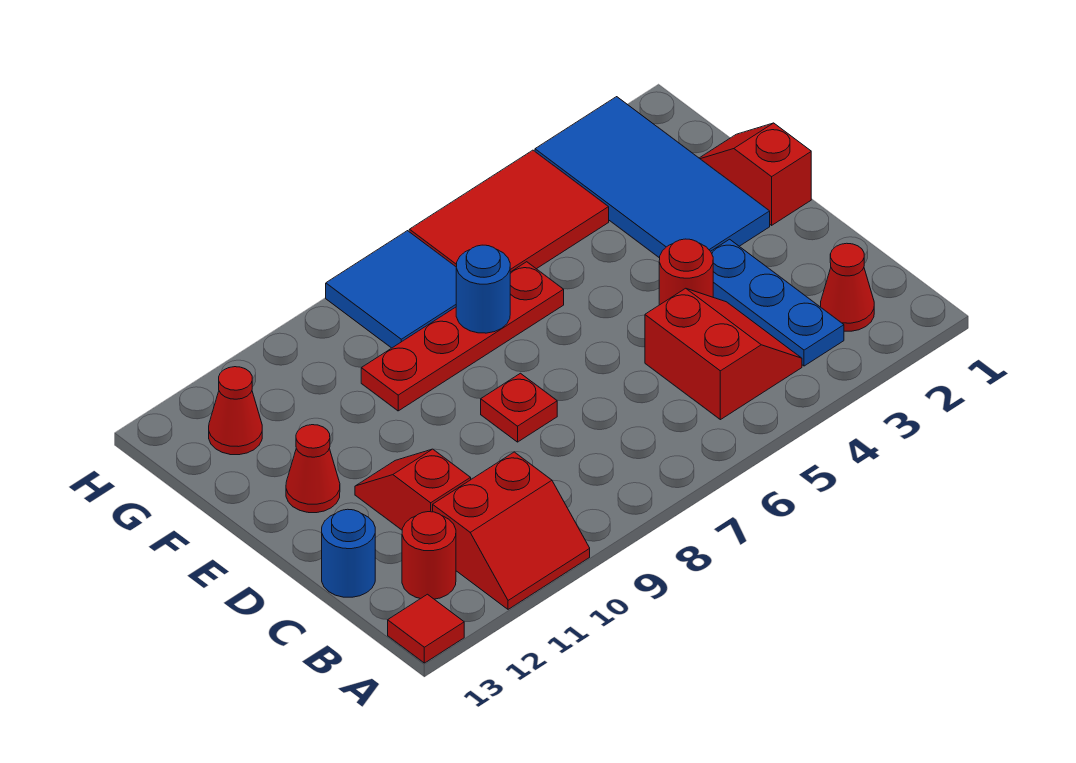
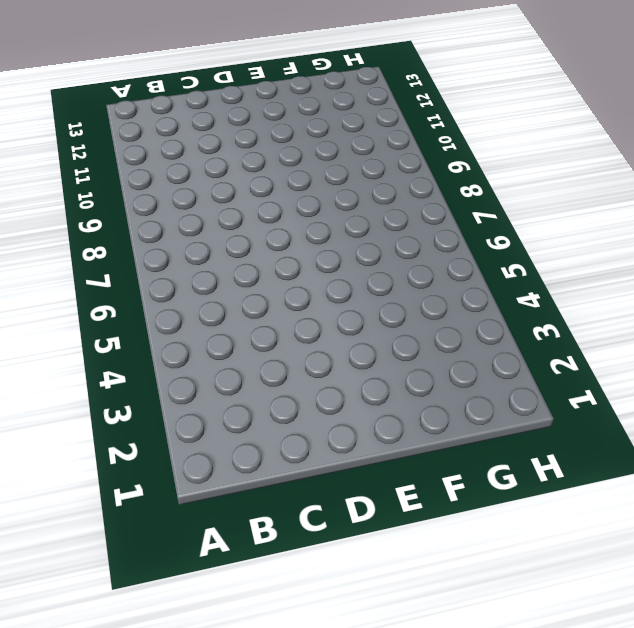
none -> red slope A10:B11 level 1 top B
none -> red tile A13 level 1
none -> red cone B2 level 1

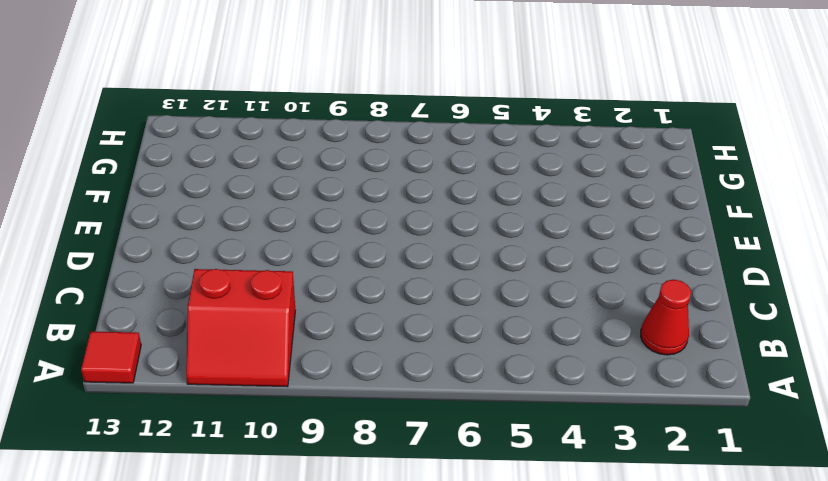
none -> blue plate B3:D3 level 1
none -> red slope B4:C5 level 1 top 5
none -> red round brick B12 level 1

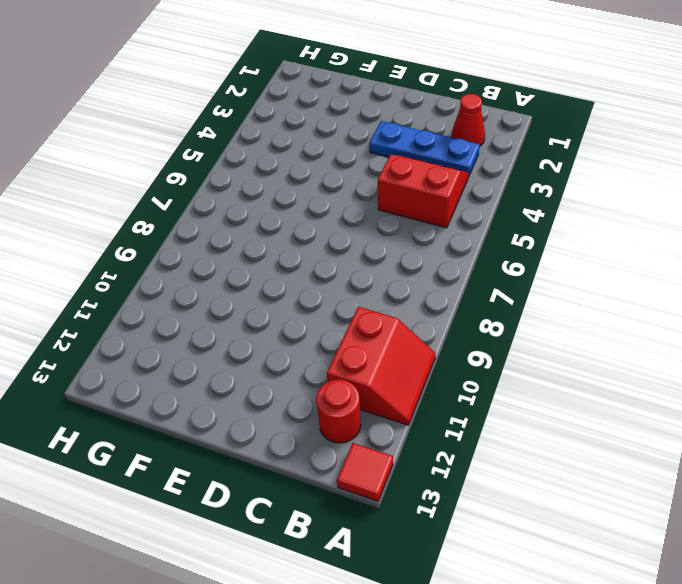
none -> red slope C11:D11 level 1 top C
none -> blue round brick C13 level 1
none -> red round brick D4 level 1

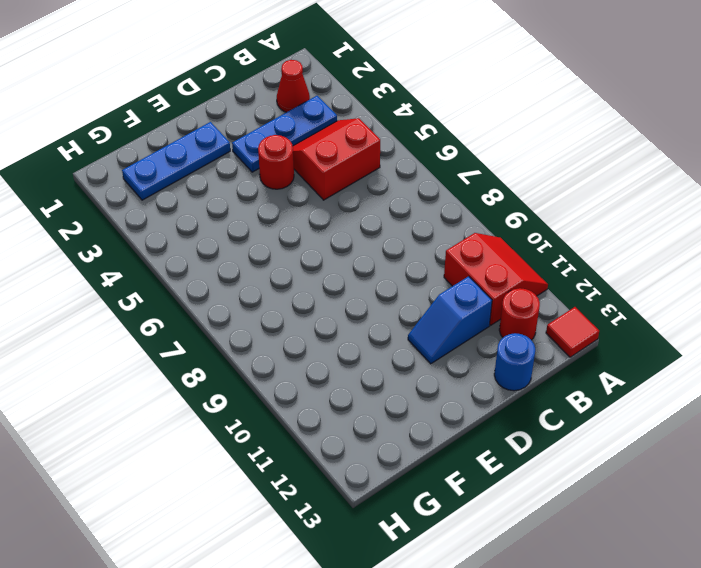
blue slope C11:D11 level 1 top C -> red slope C11:D11 level 1 top C
blue plate E2:G2 level 1 -> blue tile E2:H3 level 1
none -> red plate D8 level 1
none -> red slope E1:F1 level 1 top E
none -> red cone E12 level 1

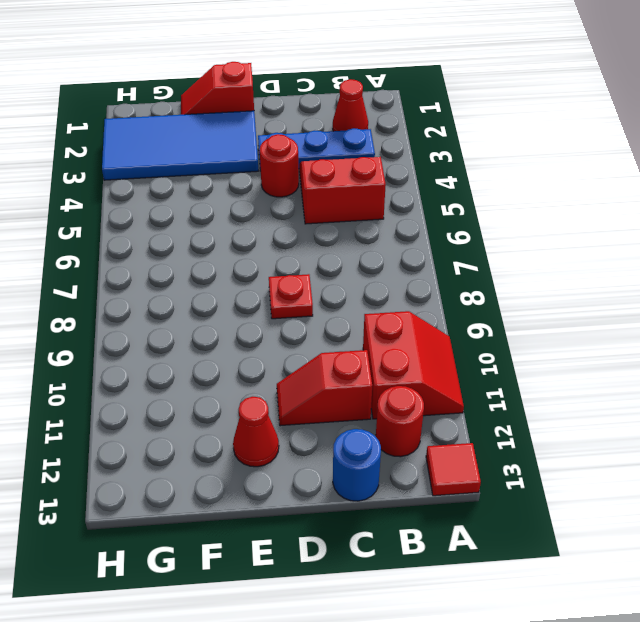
none -> red plate F6:F9 level 1
none -> red tile G4:H6 level 1
none -> blue tile G7:H8 level 1

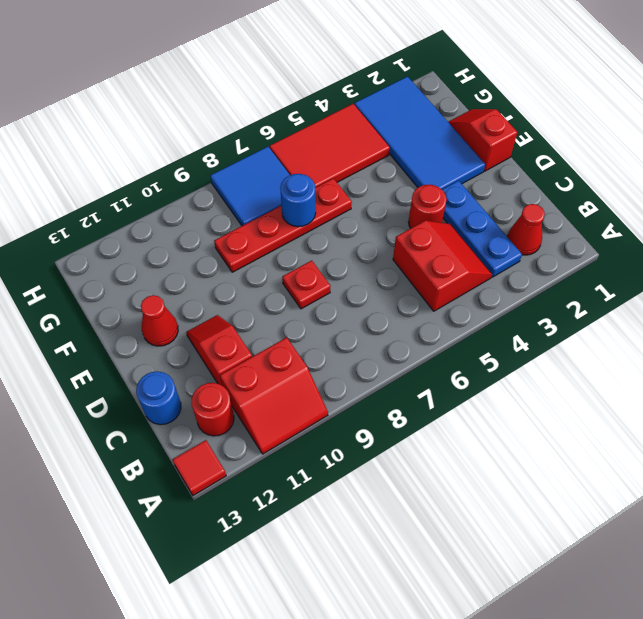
none -> red cone G12 level 1

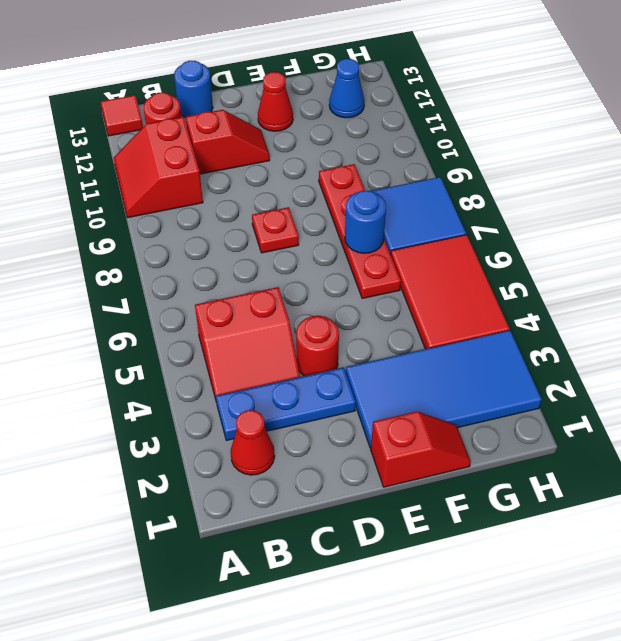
blue cone G12 level 1 -> red cone G12 level 1

